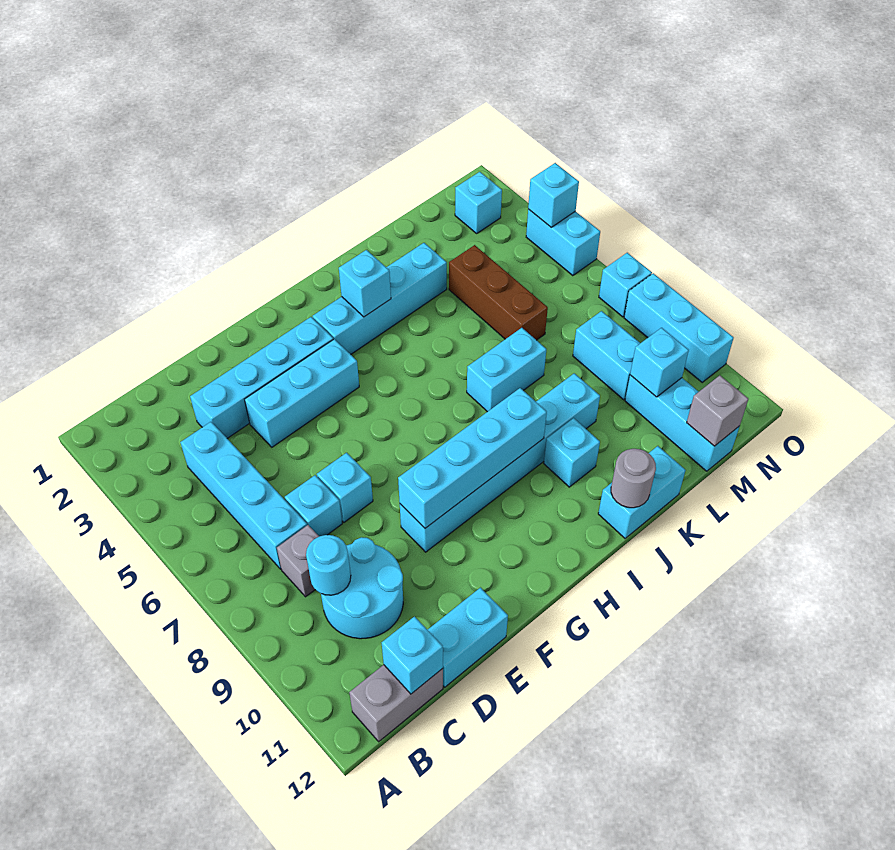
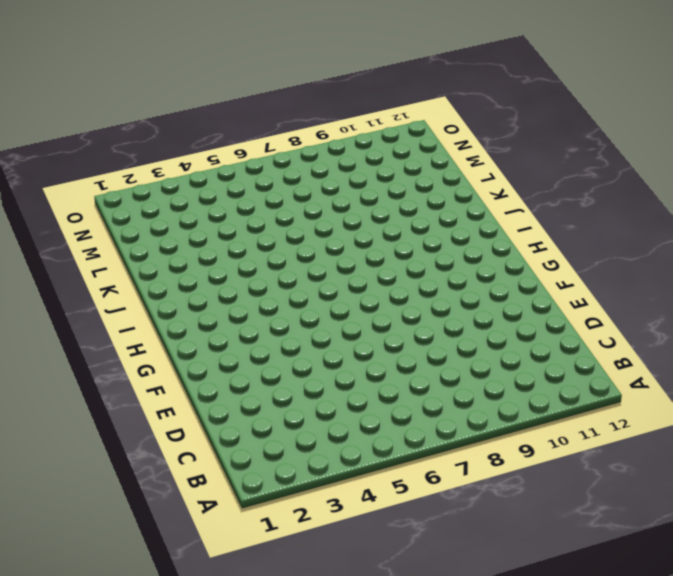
none -> grey brick B12:C12 level 1
none -> cyan brick C4:C7 level 1
none -> grey brick C8 level 1

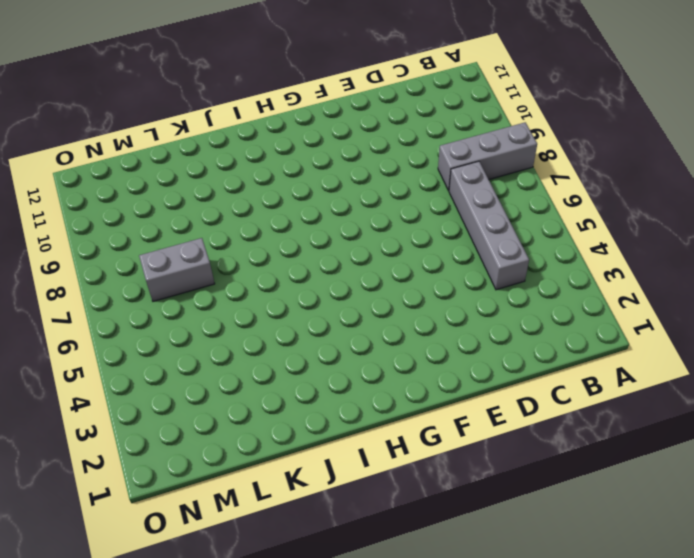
grey brick A8:C8 level 1 -> grey brick C8 level 1
grey brick C4:C7 level 1 -> cyan brick C4:C7 level 1
grey brick L7:M7 level 1 -> grey brick B12:C12 level 1
none -> cyan round brick C9:D10 level 1
none -> cyan brick D3:G3 level 1
none -> cyan brick D7 level 1

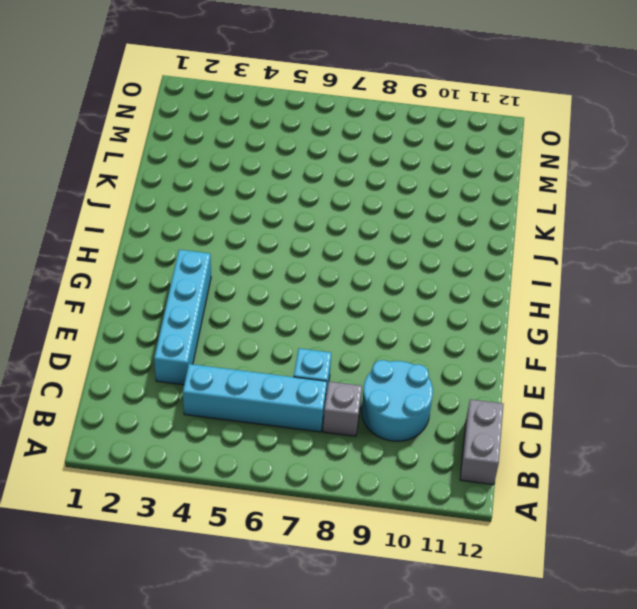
none -> cyan brick D12:E12 level 1
none -> cyan brick E4:G4 level 1
none -> cyan brick E7 level 1

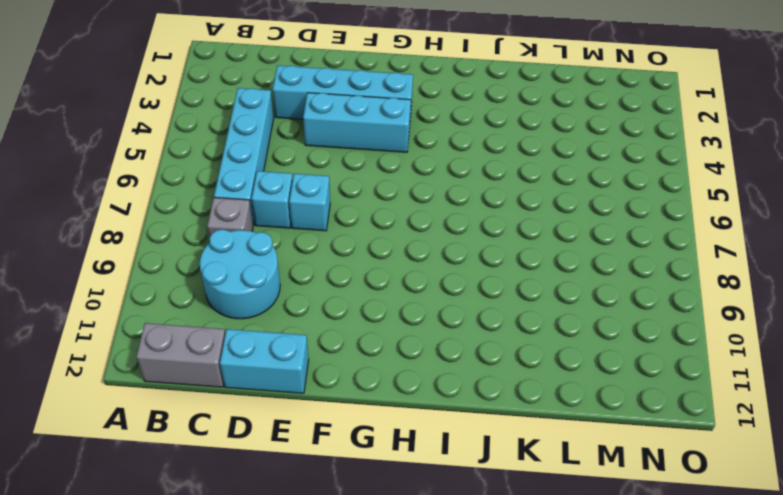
none -> cyan brick F9:K9 level 1
none -> cyan brick H3:K3 level 1
none -> cyan brick J7:K7 level 1

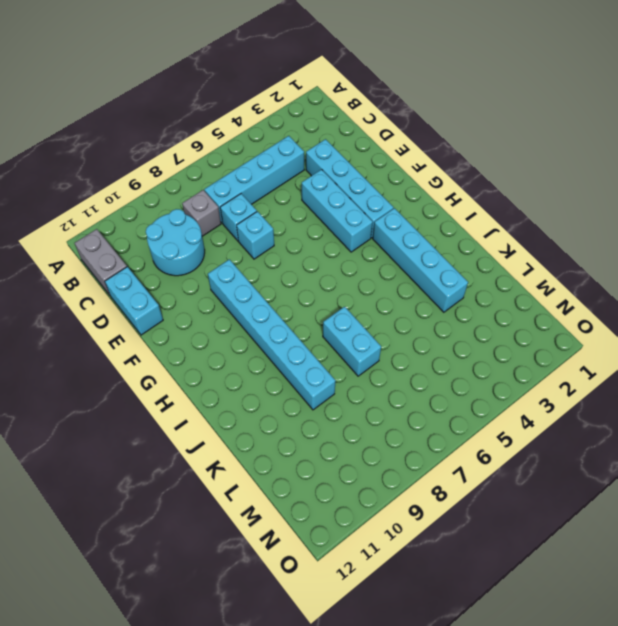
none -> cyan brick J10 level 1
none -> cyan brick J12:K12 level 1
none -> brown brick L4:L6 level 1

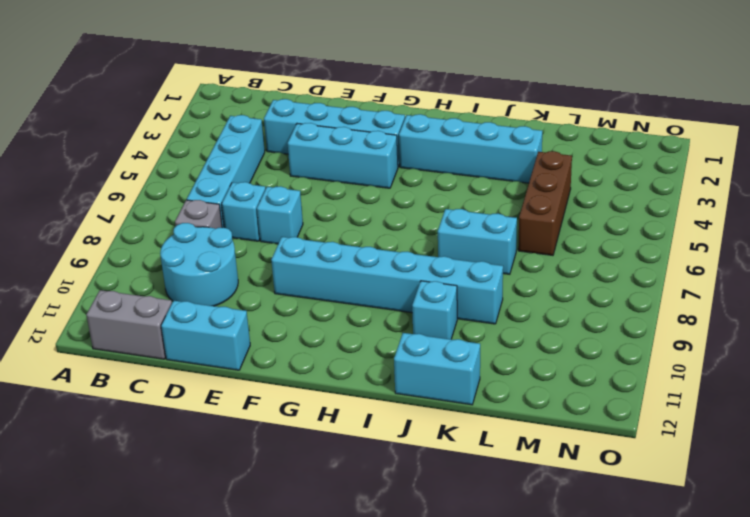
none -> cyan brick M8:M9 level 1
none -> cyan brick M10:M12 level 1
none -> cyan brick N2 level 1

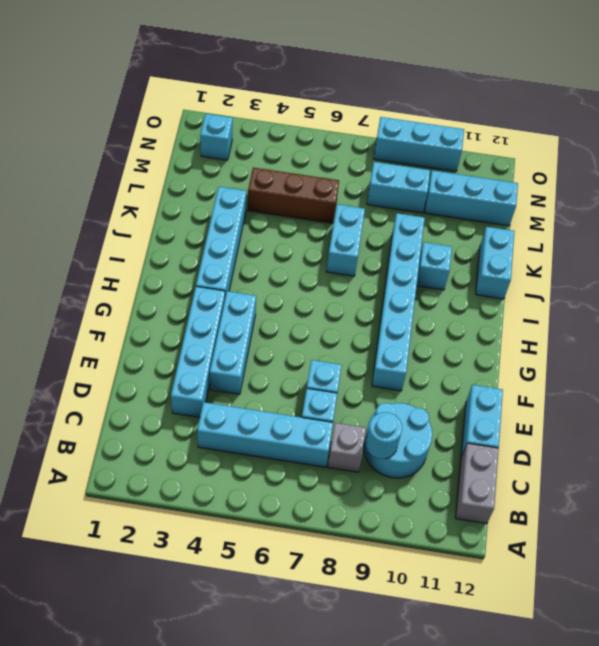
none -> cyan brick O4:O5 level 1
none -> cyan brick O7 level 1
none -> cyan brick C12 level 2

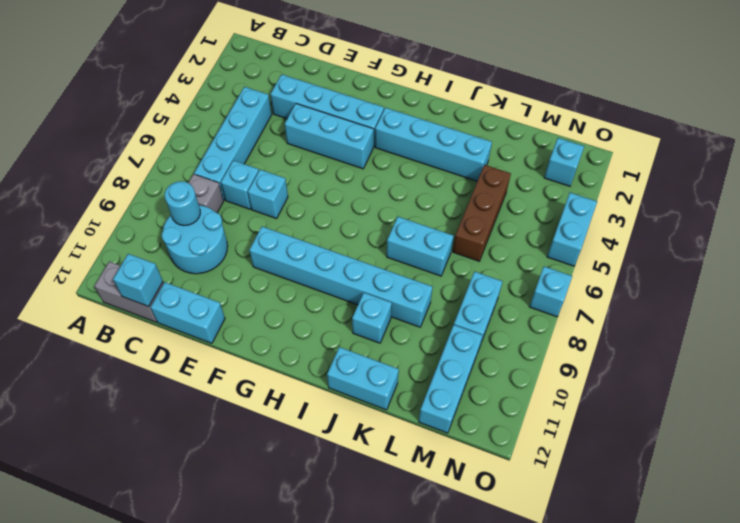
none -> cyan brick O8:O10 level 1
none -> cyan brick F9:I9 level 2
none -> cyan brick I3 level 2

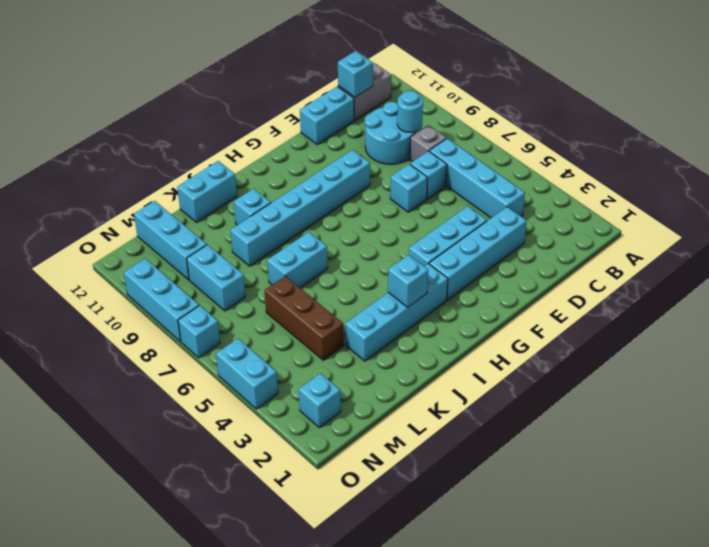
none -> cyan brick F9:I9 level 2
none -> grey round brick J12 level 2
none -> cyan brick M10 level 2

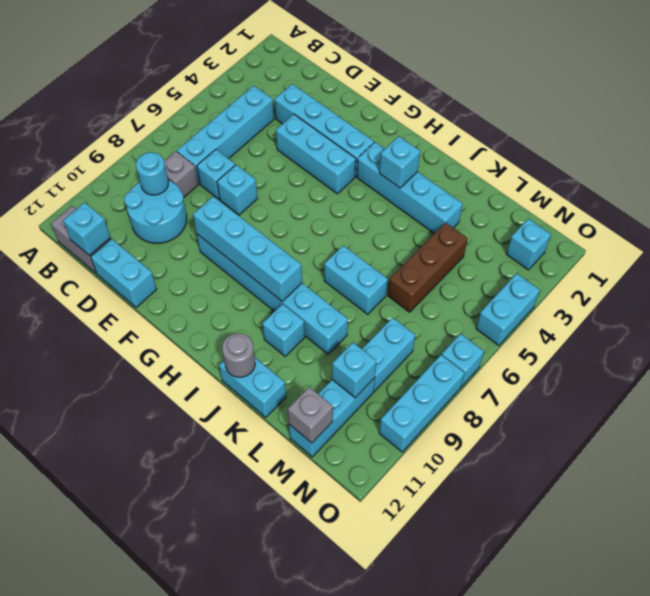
none -> cyan brick O4 level 2

